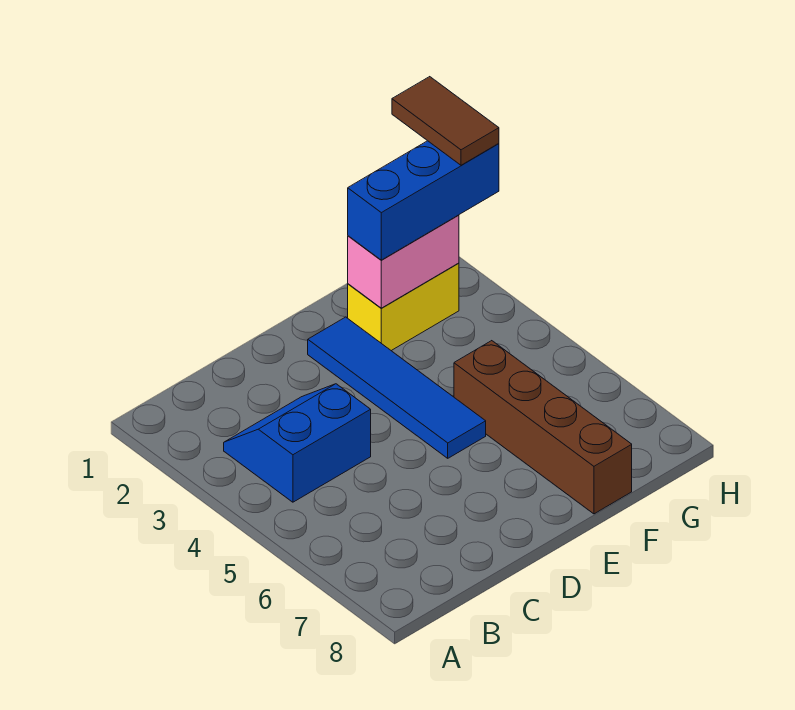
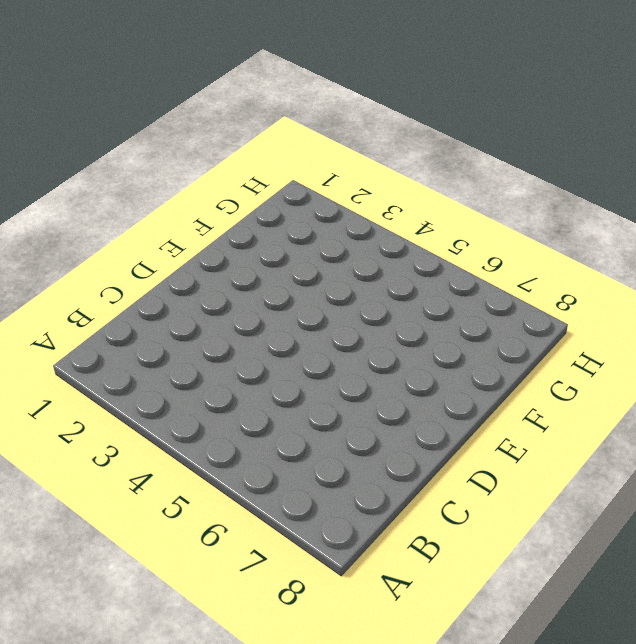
none -> blue slope B3:C4 level 1 top 4
none -> blue tile E2:E5 level 1

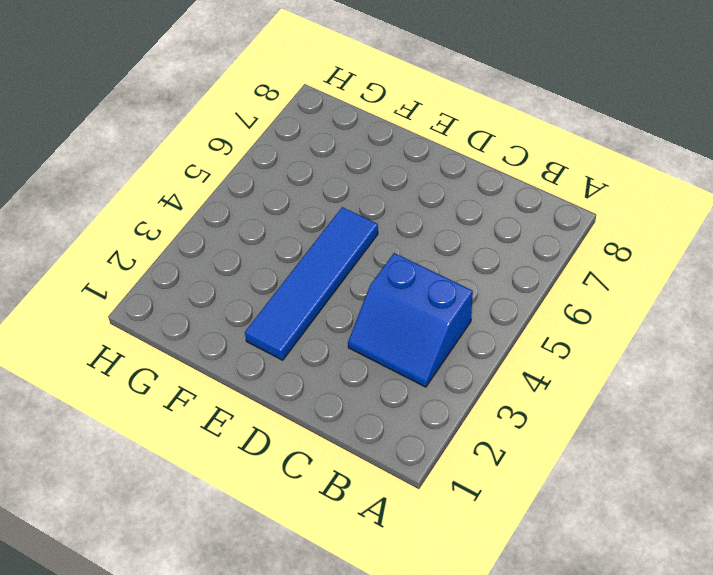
none -> yellow brick F2:G2 level 1
none -> brown brick F5:F8 level 1

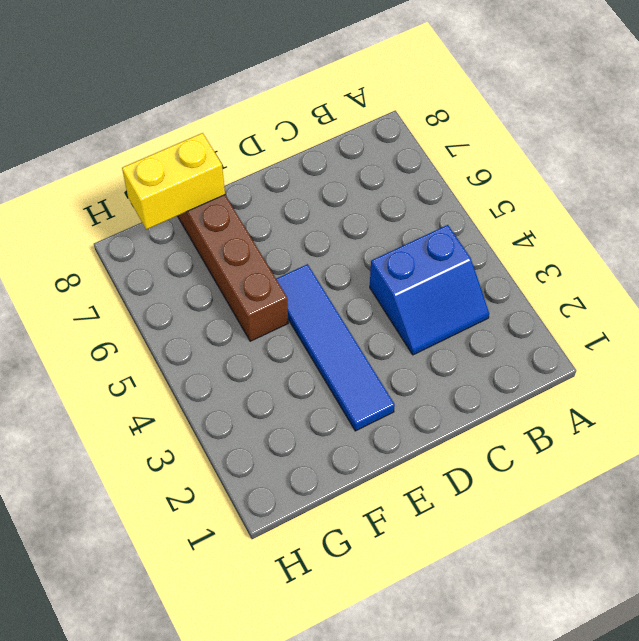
yellow brick F8:G8 level 2 -> yellow brick F2:G2 level 1
none -> pink brick F2:G2 level 2
none -> blue brick F2:H2 level 3

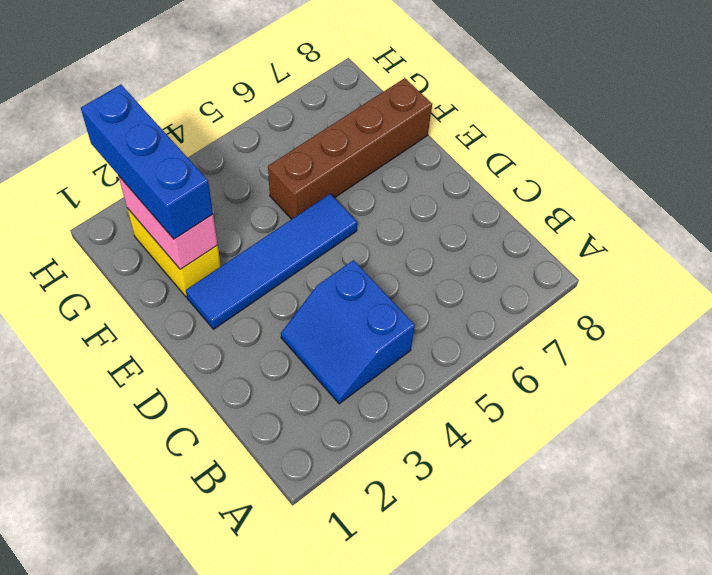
none -> brown tile H1:H2 level 4

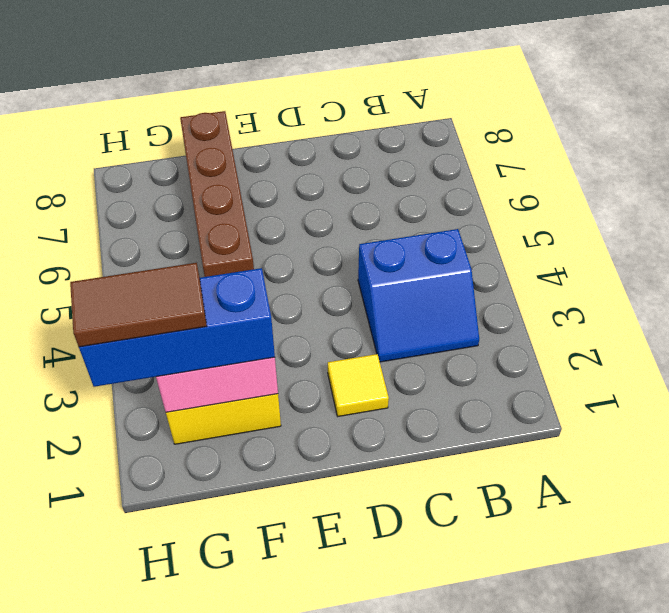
yellow tile D2 level 1 -> none
brown tile G2:H2 level 4 -> brown tile H1:H2 level 4
none -> blue tile E2:E5 level 1

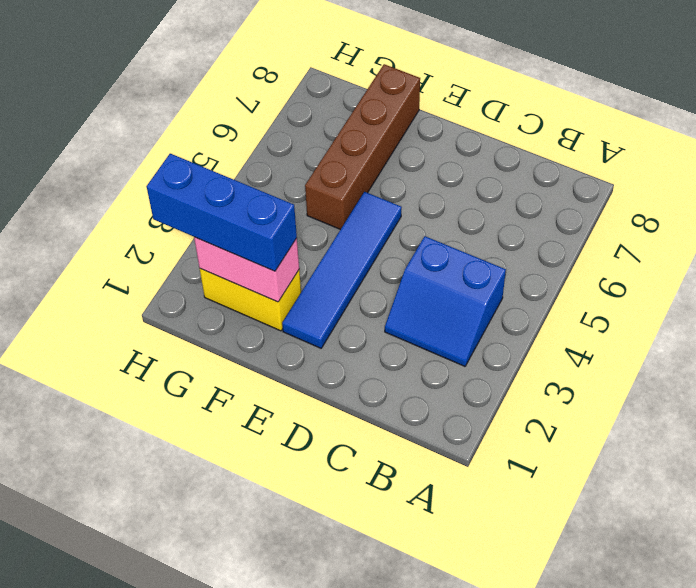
none -> brown tile H1:H2 level 4

